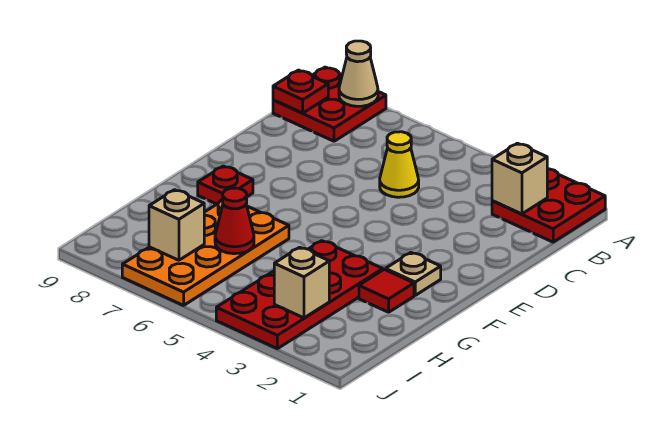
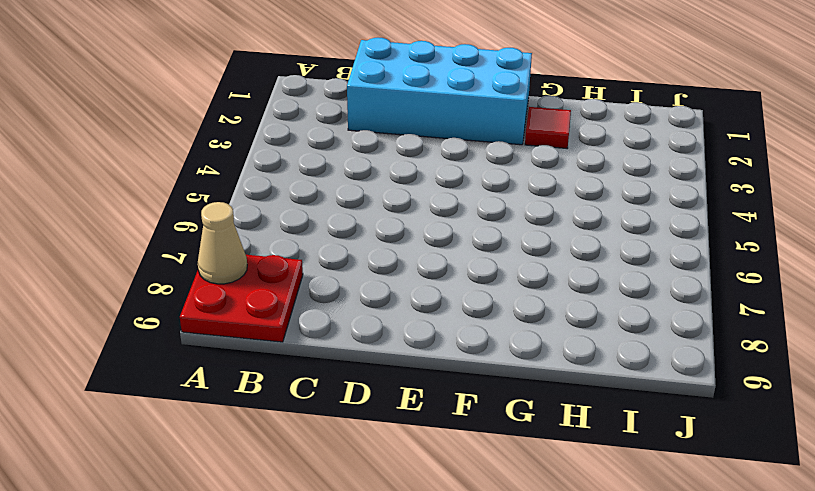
cyan brick C1:F2 level 1 -> tan plate F2 level 1
none -> red plate A1:B2 level 1
none -> yellow cone C5 level 1
none -> red plate F8 level 1

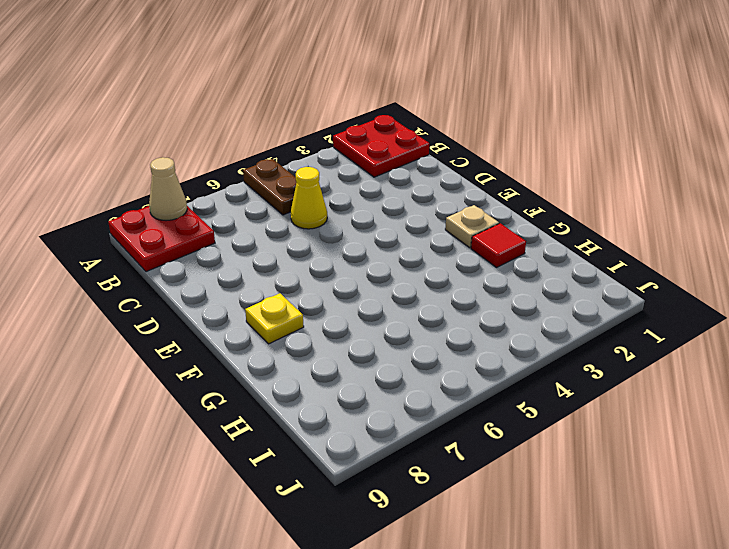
brown plate A5:B5 level 1 -> none
yellow plate F8 level 1 -> red plate F8 level 1
none -> red plate G3:J4 level 1
none -> orange plate G6:J7 level 1
none -> tan brick B2 level 2

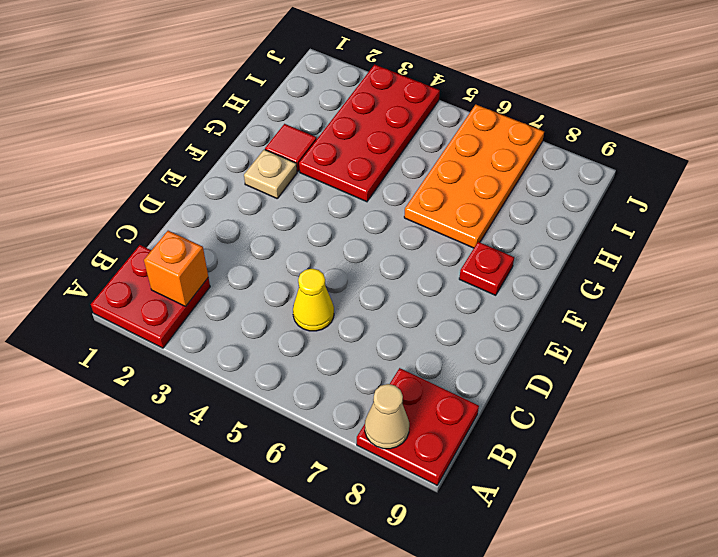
orange brick B2 level 2 -> tan brick B2 level 2
none -> red plate B9 level 2
none -> red cone H6 level 2
none -> tan brick I3 level 2

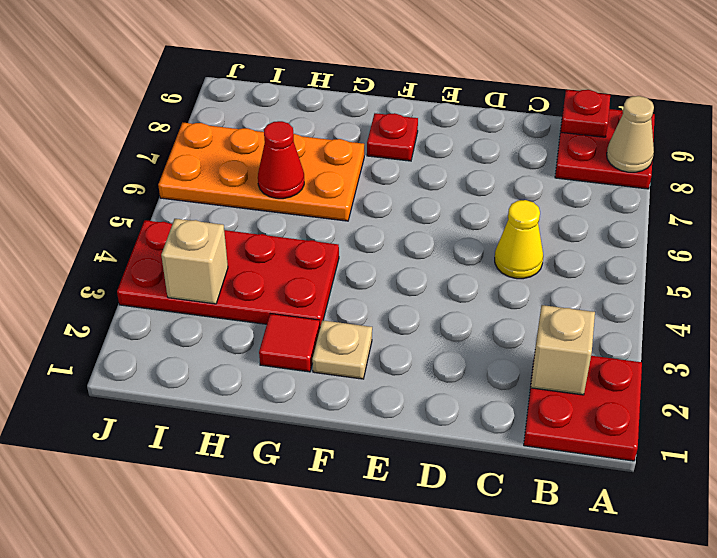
none -> tan brick I7 level 2

